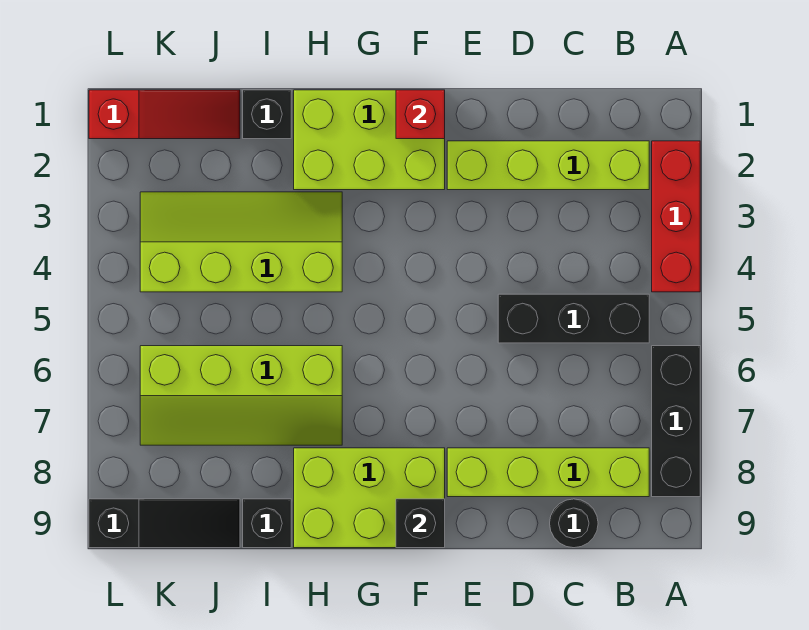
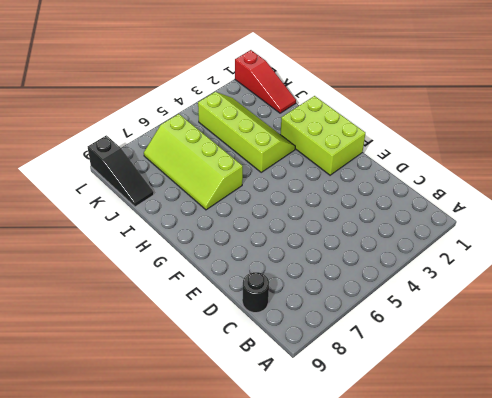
none -> red brick A2:A4 level 1
none -> black brick A6:A8 level 1
none -> lime brick B2:E2 level 1

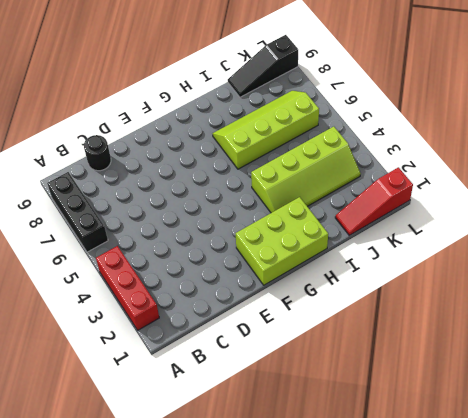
none -> lime brick B2:E2 level 1
none -> black brick B5:D5 level 1
none -> lime brick B8:E8 level 1

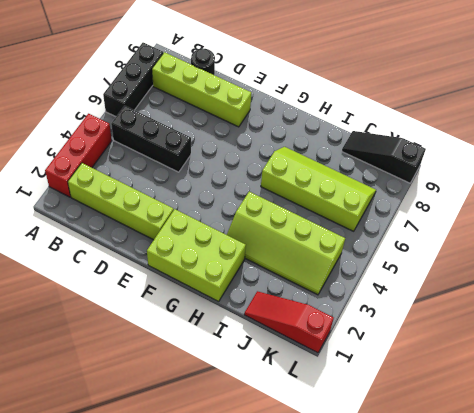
none -> lime brick F8:H9 level 1
none -> black brick I1 level 1
none -> black brick I9 level 1

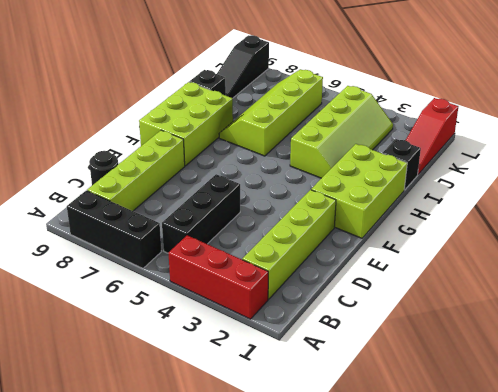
none -> red brick F1 level 2
none -> black brick F9 level 2

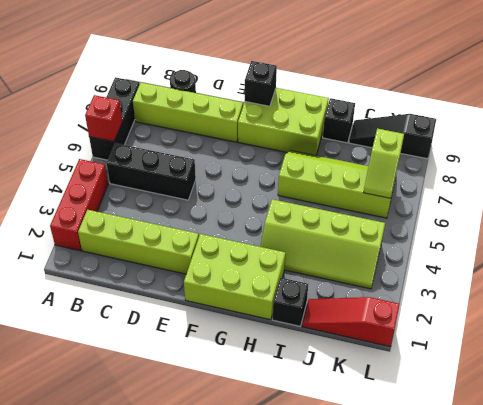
red brick A6 level 2 -> red brick F1 level 2
lime slope K6:K7 level 2 top 7 -> none

